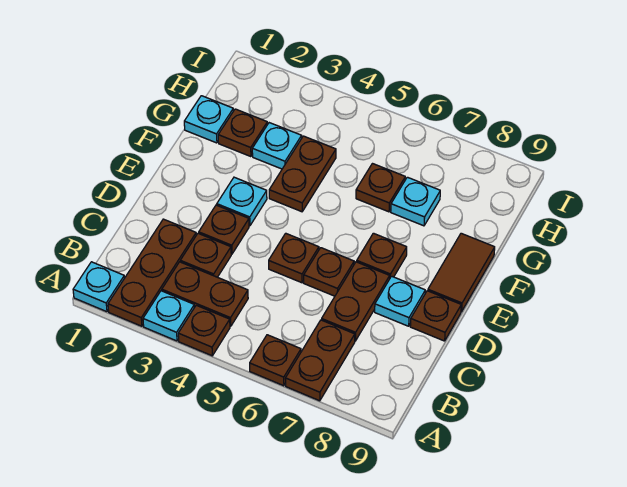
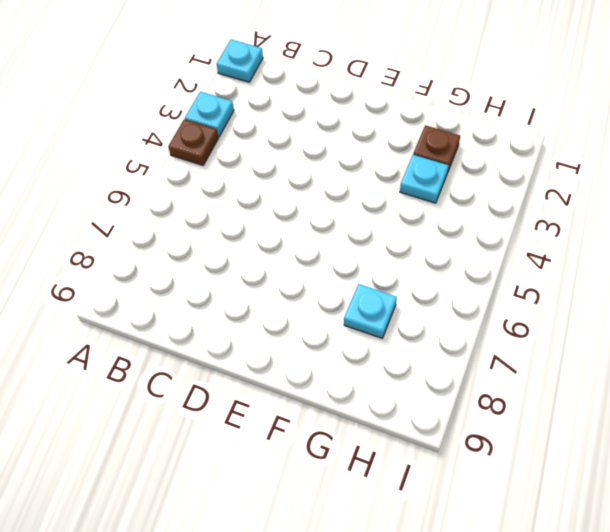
none -> brown plate A2:C2 level 1
none -> brown plate A6 level 1
none -> brown plate A7:B7 level 1

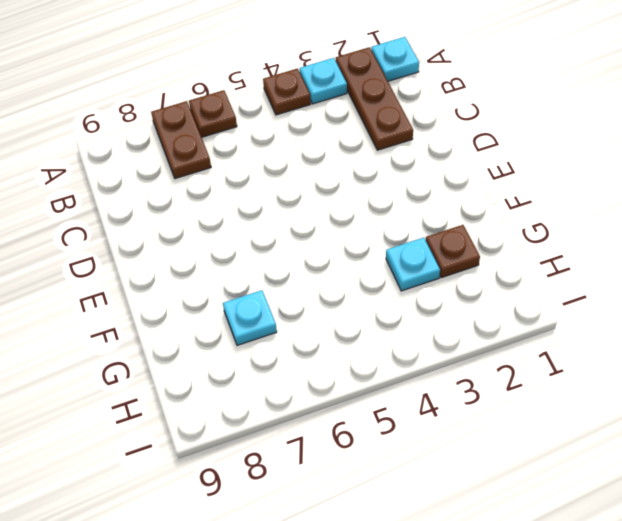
none -> brown plate B3:B4 level 1
none -> brown plate C3 level 1
none -> brown plate C7:D7 level 1

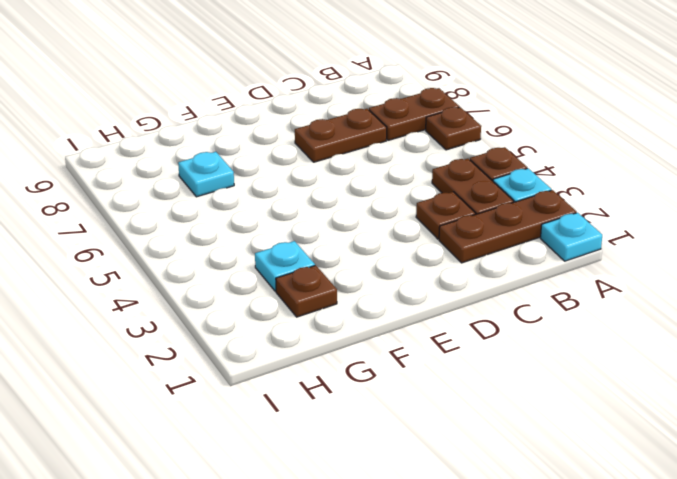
none -> brown plate D3 level 1
none -> brown plate D5 level 1
none -> brown plate D6 level 1

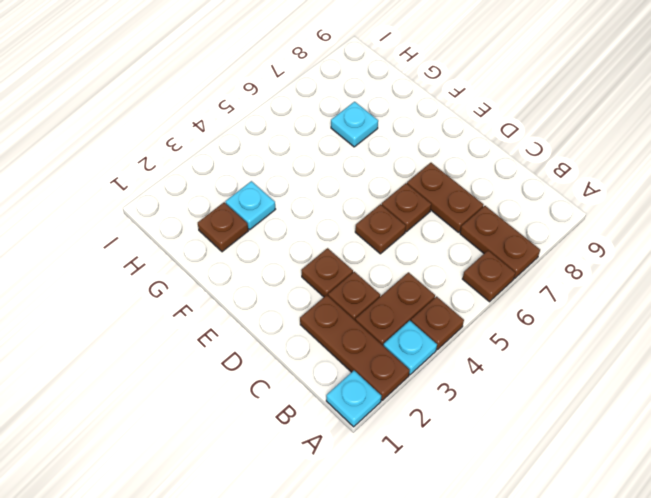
none -> cyan plate D8 level 1
none -> brown plate D9 level 1
none -> cyan plate E3 level 1

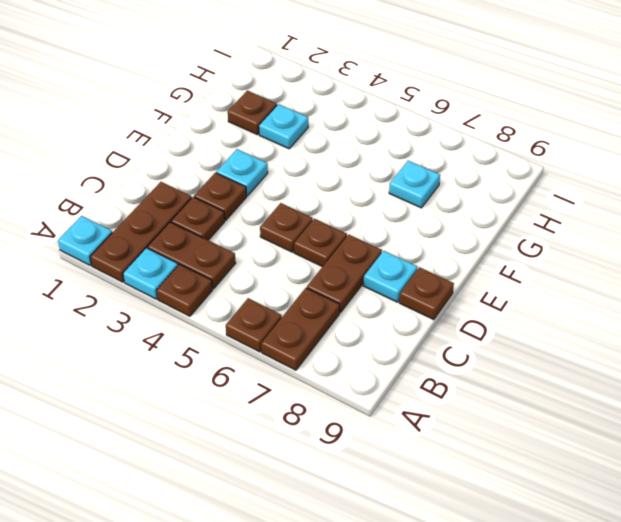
none -> brown plate E7 level 1
none -> brown tile E9:F9 level 1
none -> brown plate F4:G4 level 1

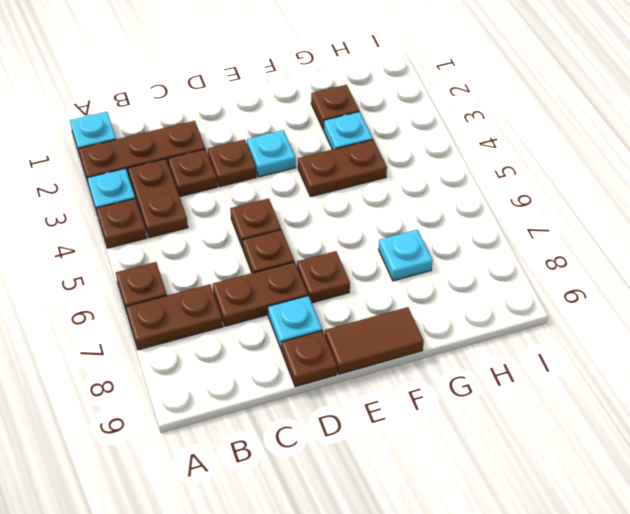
none -> cyan plate G1 level 1
none -> brown plate G6 level 1

